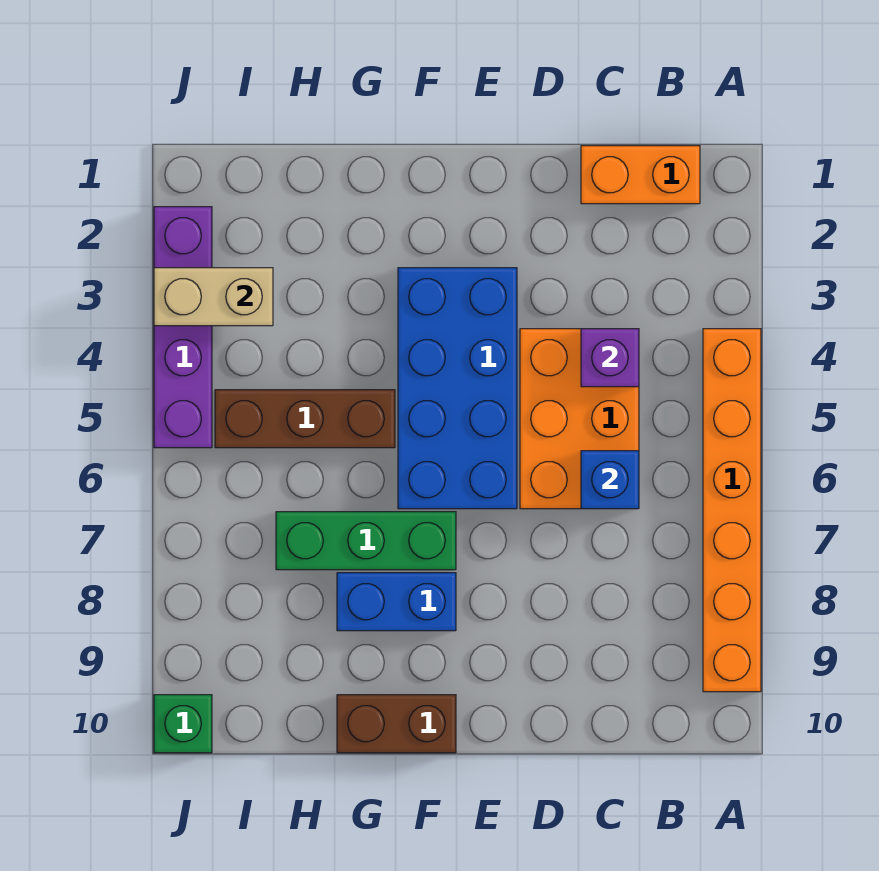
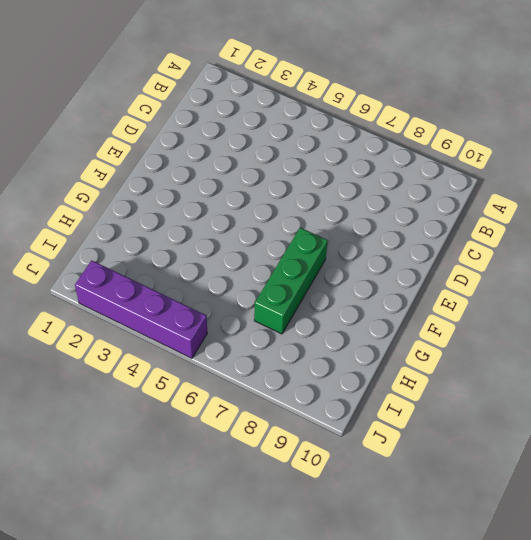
none -> orange brick A4:A9 level 1
none -> orange brick B1:C1 level 1
none -> orange brick C4:D6 level 1

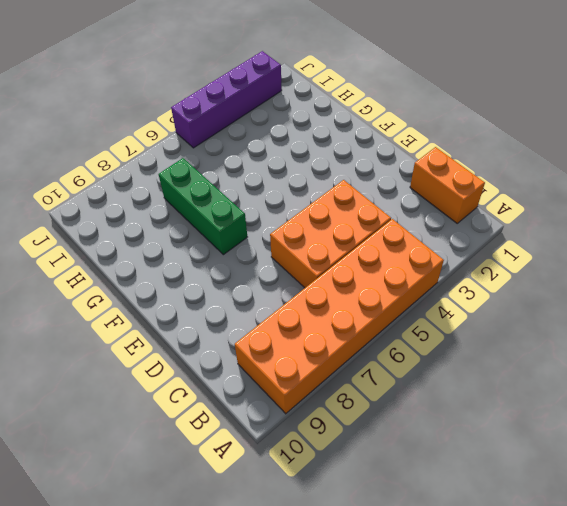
orange brick A4:B9 level 1 -> orange brick A4:A9 level 1
none -> blue brick E3:F6 level 1
none -> blue brick F8:G8 level 1
none -> brown brick F10:G10 level 1

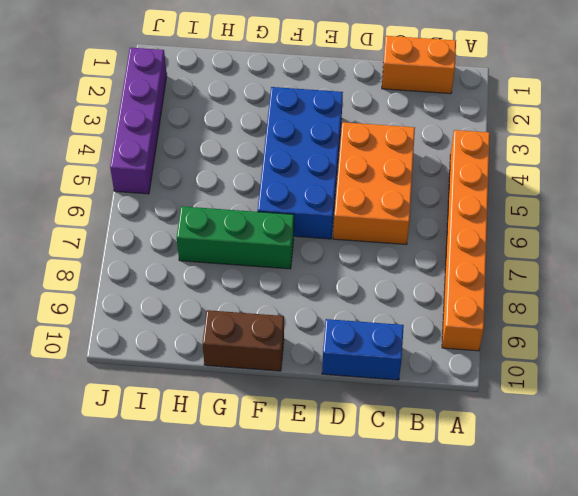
blue brick C10:D10 level 1 -> blue brick F8:G8 level 1
none -> brown brick G5:I5 level 1
none -> green brick J10 level 1
none -> purple brick C4 level 2

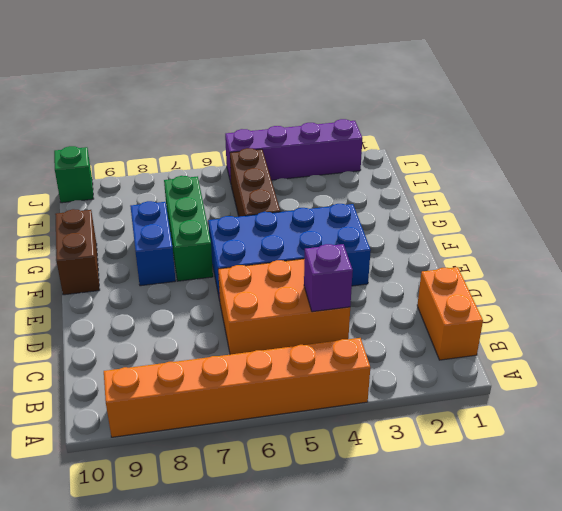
none -> blue brick C6 level 2
none -> tan brick I3:J3 level 2

